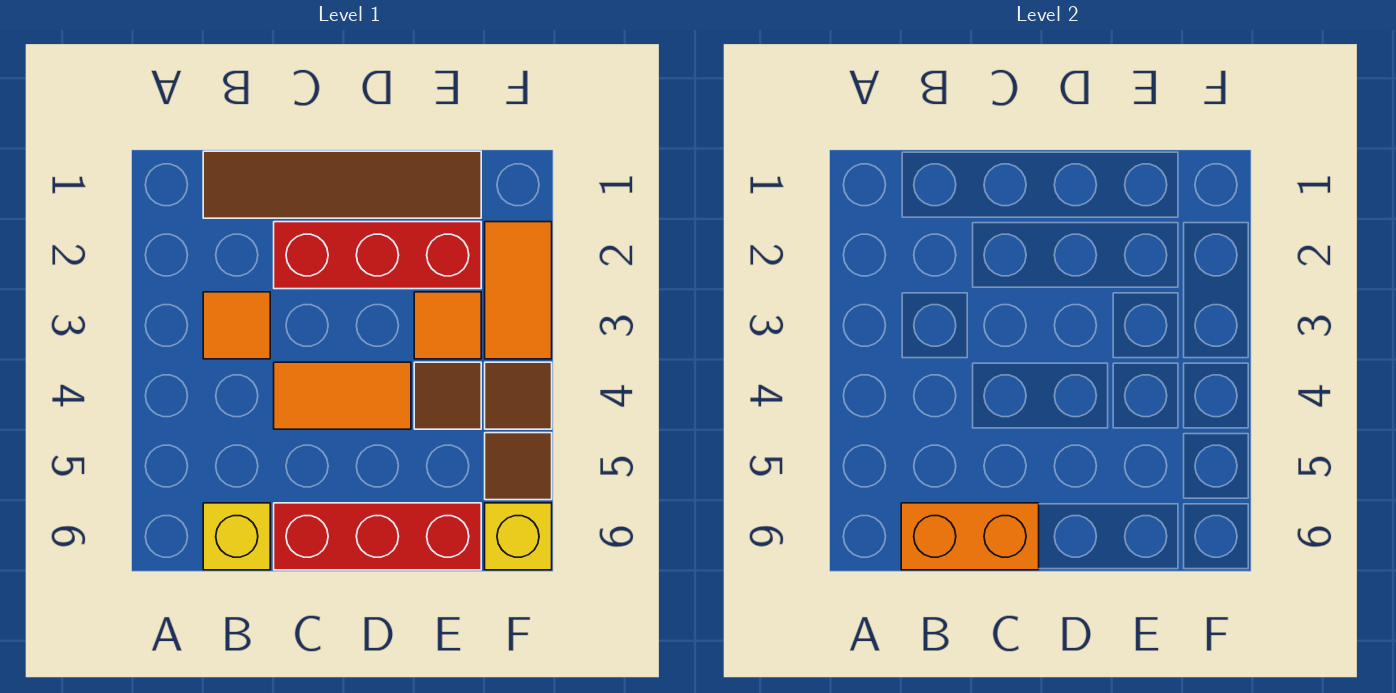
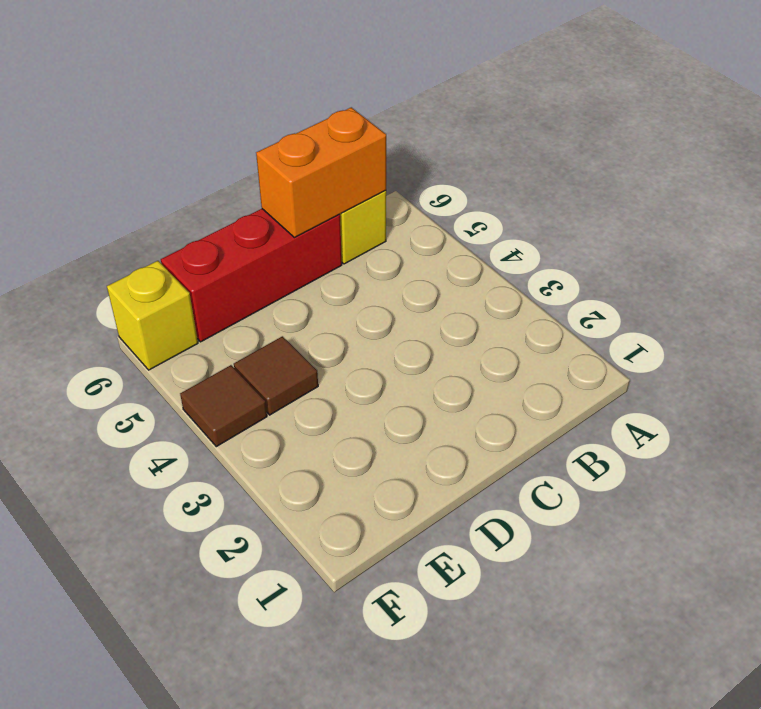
none -> brown tile B1:E1 level 1
none -> orange tile B3 level 1
none -> red brick C2:E2 level 1

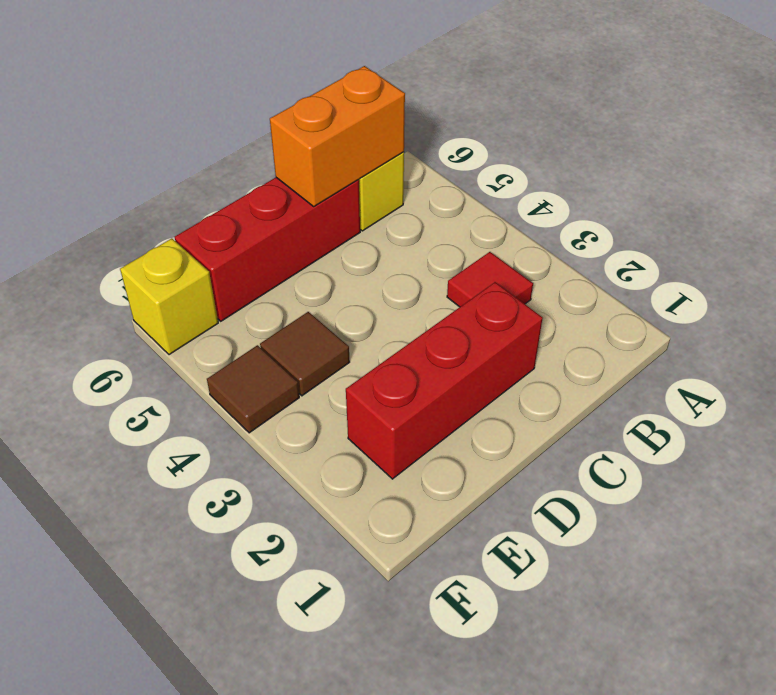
red tile B3 level 1 -> orange tile B3 level 1
none -> brown tile B1:E1 level 1
none -> orange tile C4:D4 level 1
none -> orange tile E3 level 1

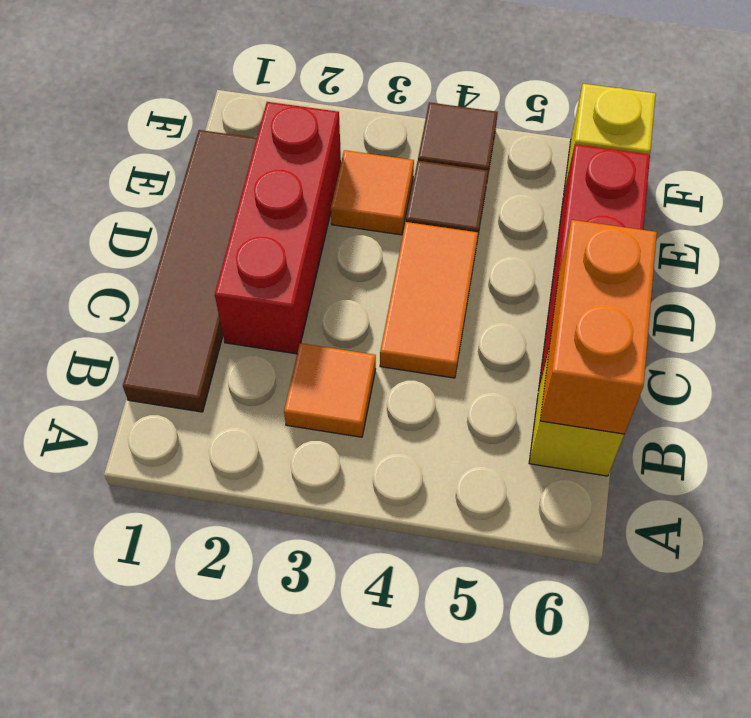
none -> orange tile F2:F3 level 1
none -> brown tile F5 level 1

